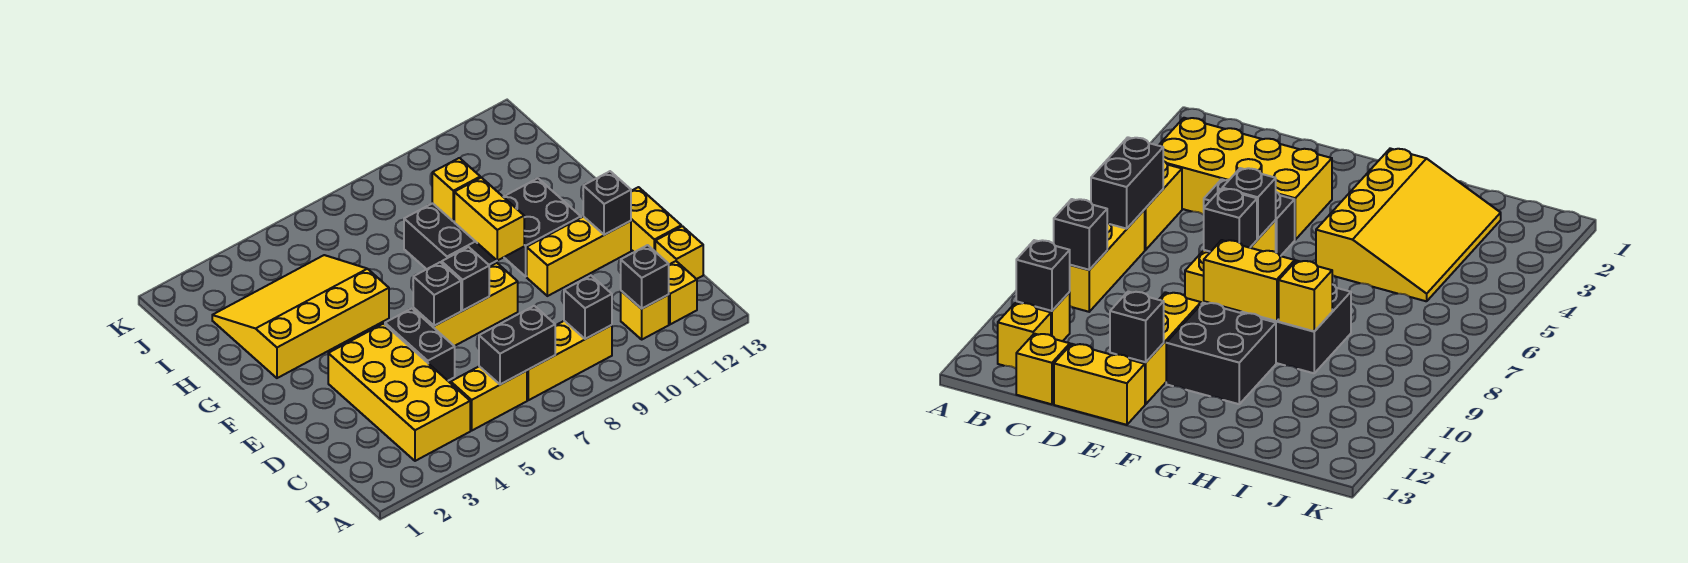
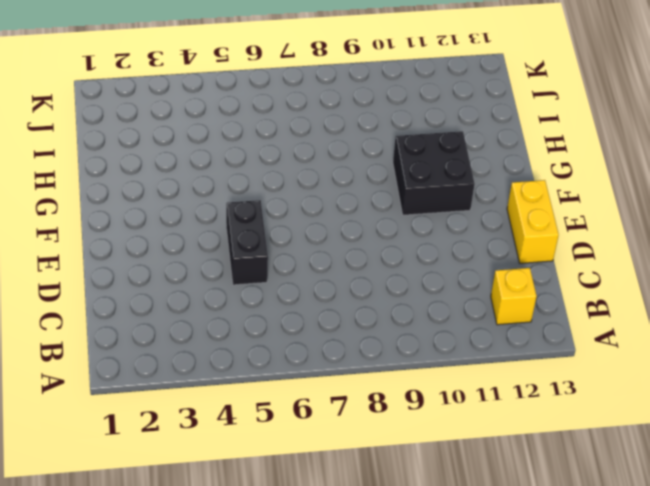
none -> yellow brick B3:E4 level 1
none -> yellow brick B5:B6 level 1
none -> yellow brick B7:B9 level 1

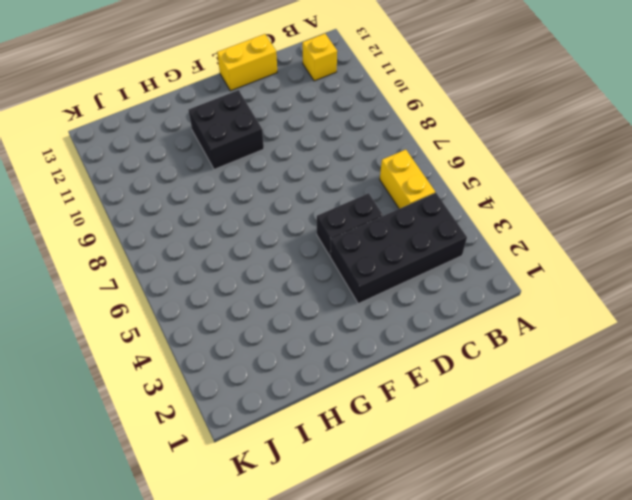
black brick B3:E4 level 1 -> yellow brick B3:E4 level 1
none -> yellow brick B7:B9 level 1
none -> yellow brick B11 level 1
none -> yellow brick C13 level 1

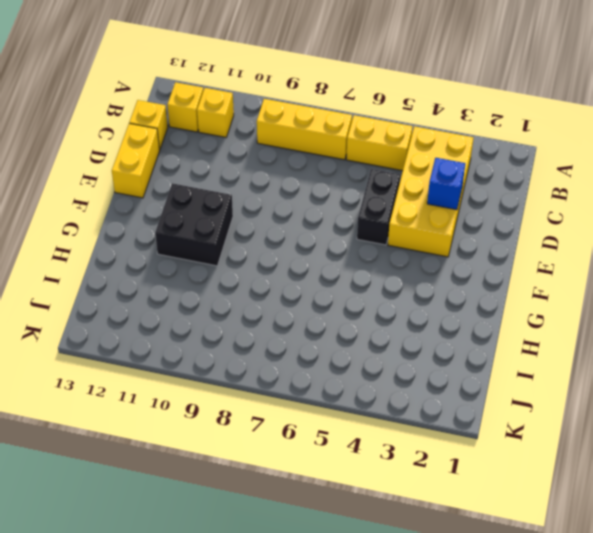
blue brick D3 level 2 -> none
none -> yellow brick E6:E8 level 1
none -> yellow brick E10:E12 level 1
none -> yellow slope G2:I5 level 1 top G

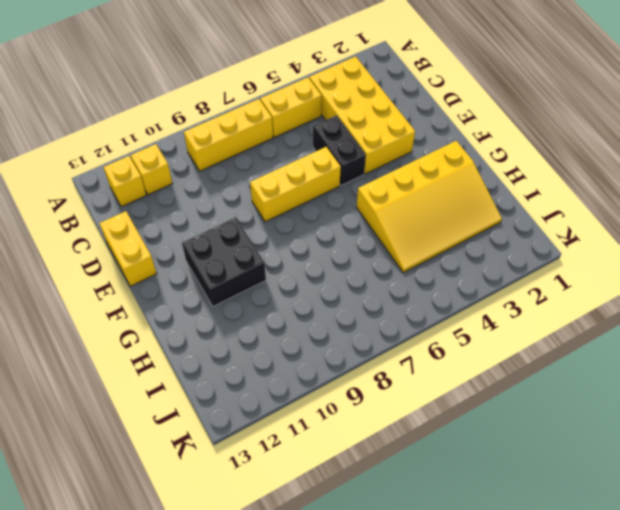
none -> yellow brick C13 level 1
none -> yellow brick E10:E12 level 1
none -> black brick G8:H9 level 1

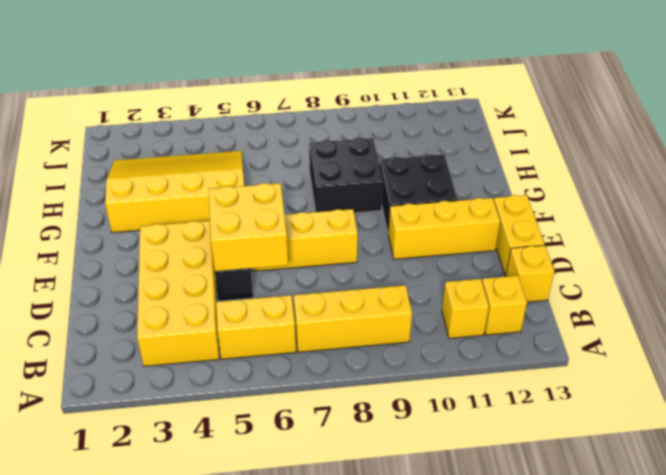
yellow brick D5:E6 level 2 -> black brick E6 level 2
none -> black brick B6:B7 level 2
none -> black brick B9 level 2
none -> black brick B11 level 2

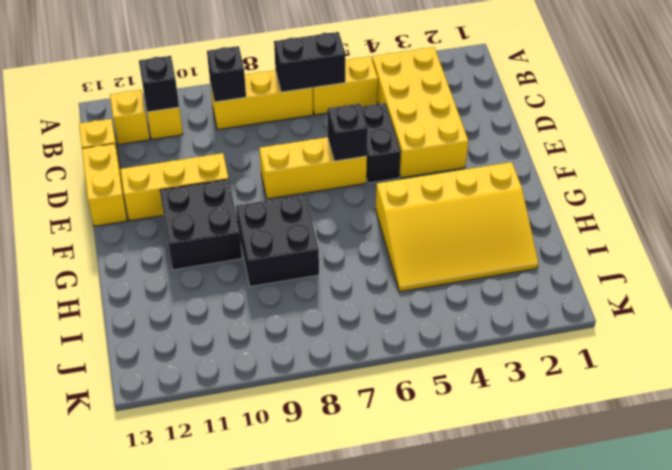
none -> black brick E7 level 2
none -> black brick E12 level 2
none -> yellow brick F9:G9 level 2

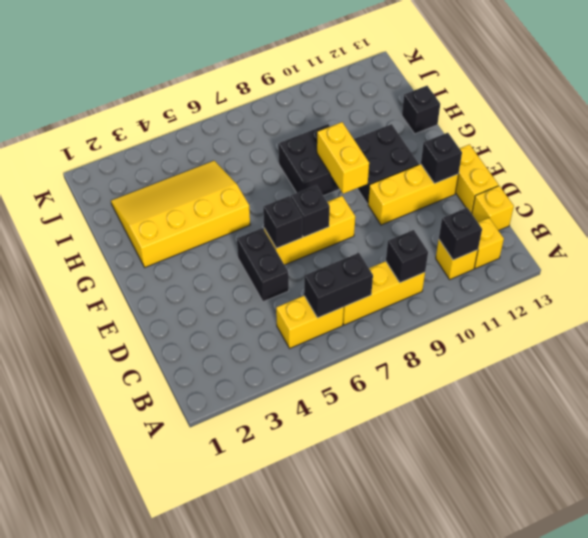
black brick H13 level 1 -> none
none -> yellow brick B3:E4 level 1
none -> yellow brick H9 level 2

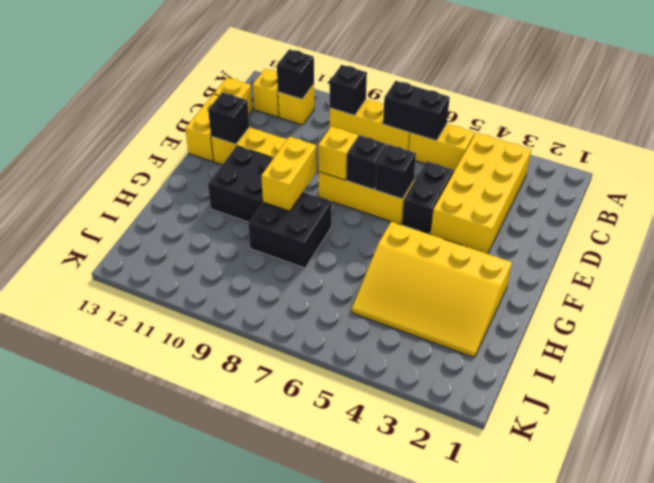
yellow brick E8 level 2 -> yellow brick H9 level 2

